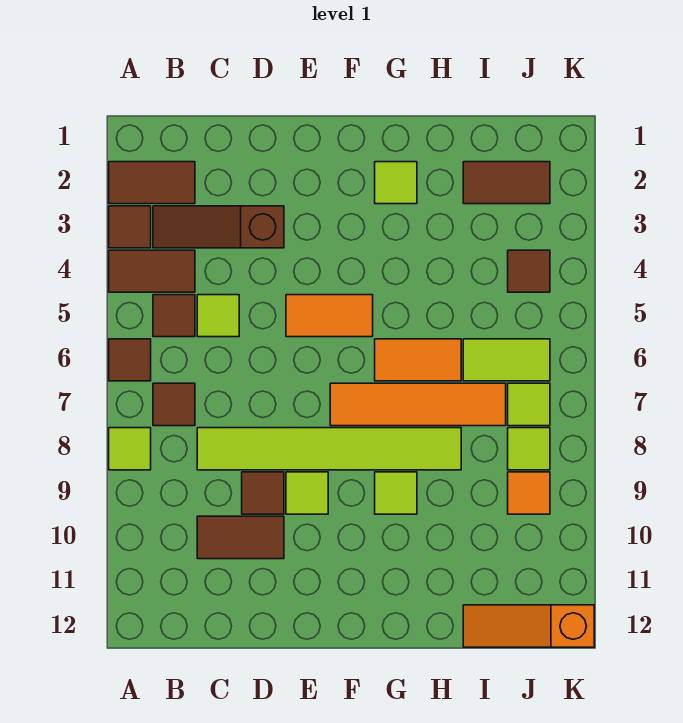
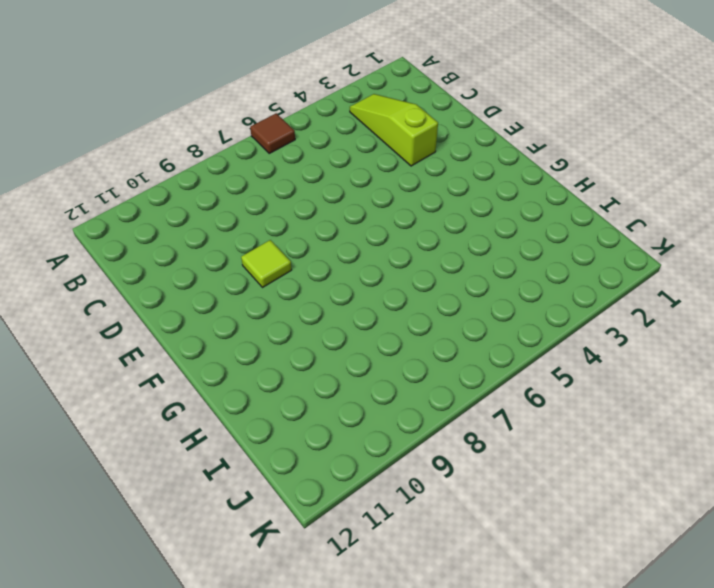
lime slope B3:D3 level 1 top D -> brown slope B3:D3 level 1 top D
none -> brown tile A2:B2 level 1
none -> brown tile A3 level 1
none -> brown tile A4:B4 level 1

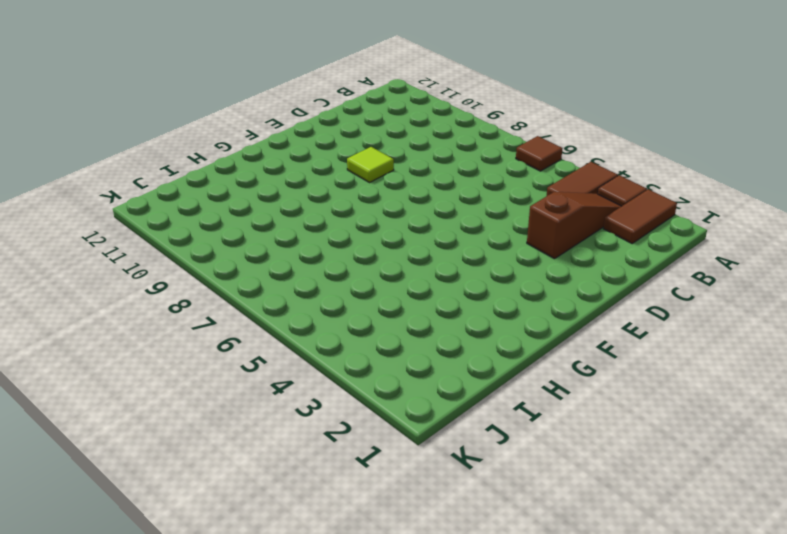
none -> lime tile A8 level 1
none -> brown tile B5 level 1
none -> brown tile B7 level 1

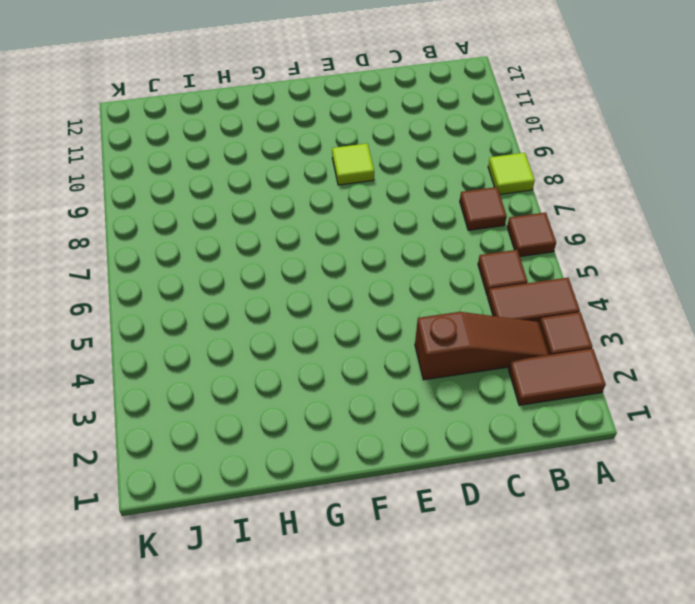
none -> lime tile C5 level 1
none -> lime tile C8:H8 level 1
none -> brown tile C10:D10 level 1

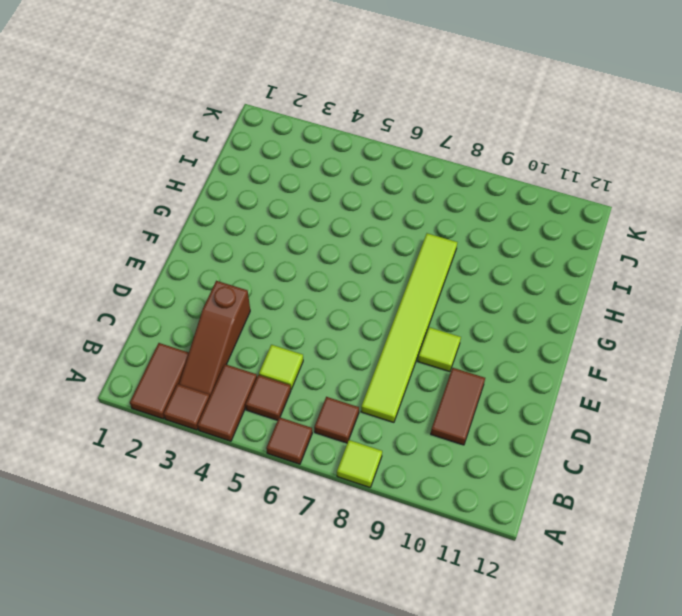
none -> brown tile D9 level 1
none -> orange tile E5:F5 level 1
none -> orange tile F7:I7 level 1

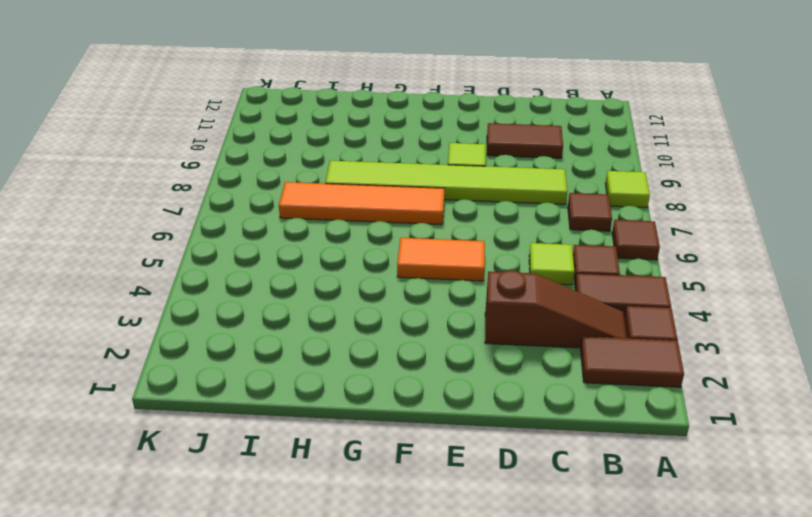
none -> brown tile D9 level 1
none -> lime tile G2 level 1
none -> orange tile G6:H6 level 1

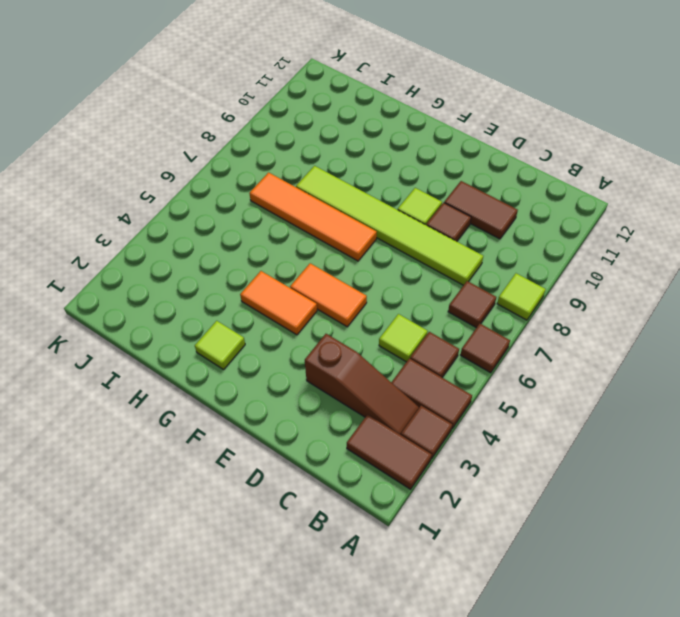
orange tile F4:G4 level 1 -> orange tile G6:H6 level 1
none -> lime tile G9 level 1
none -> brown tile I2:J2 level 1
none -> lime tile I6:J6 level 1

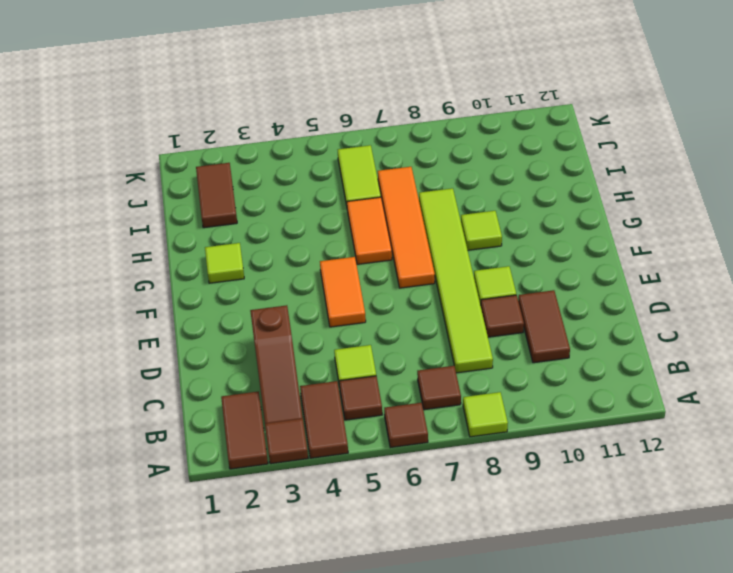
none -> orange slope I12:K12 level 1 top K
none -> brown tile J4 level 1
none -> lime tile J7 level 1

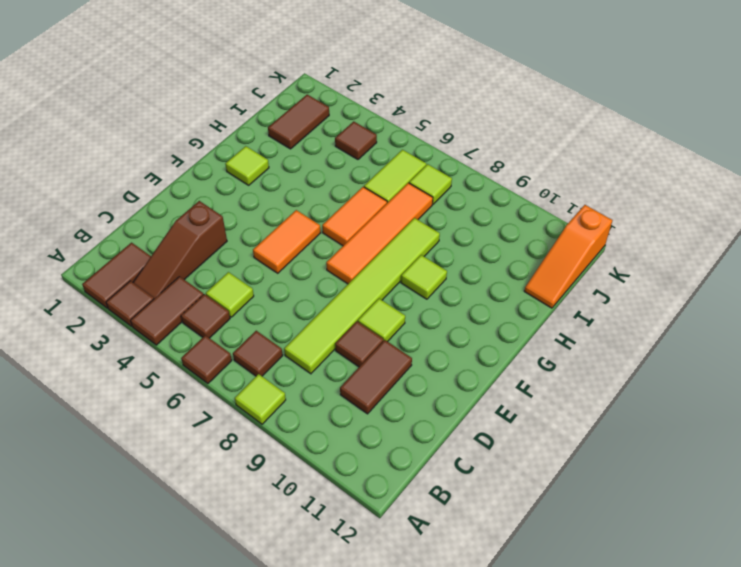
none -> lime tile J8 level 1
none -> orange tile J9 level 1

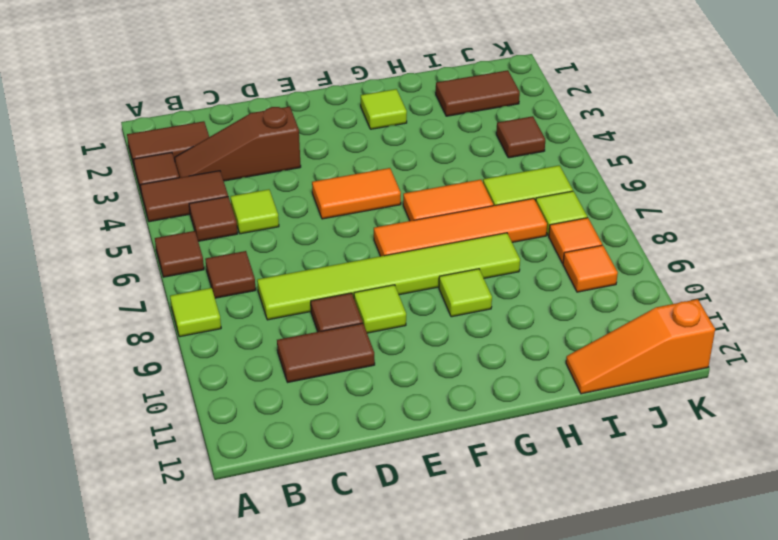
orange tile J8 level 1 -> lime tile J8 level 1

